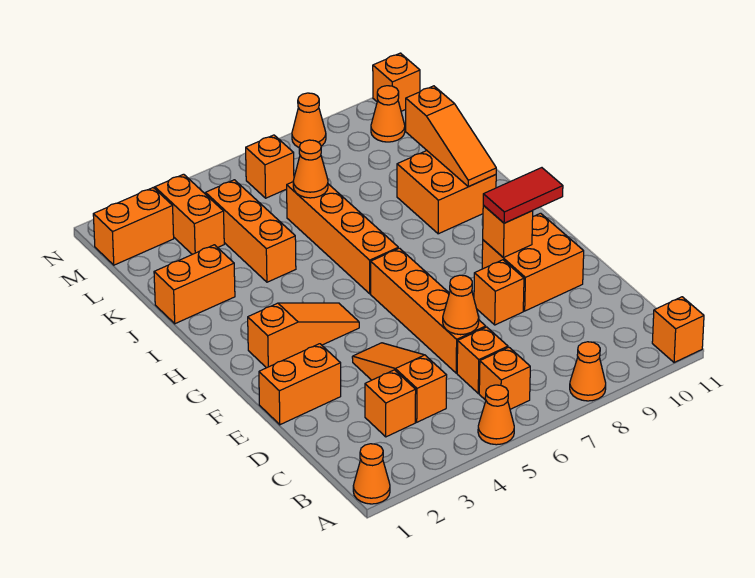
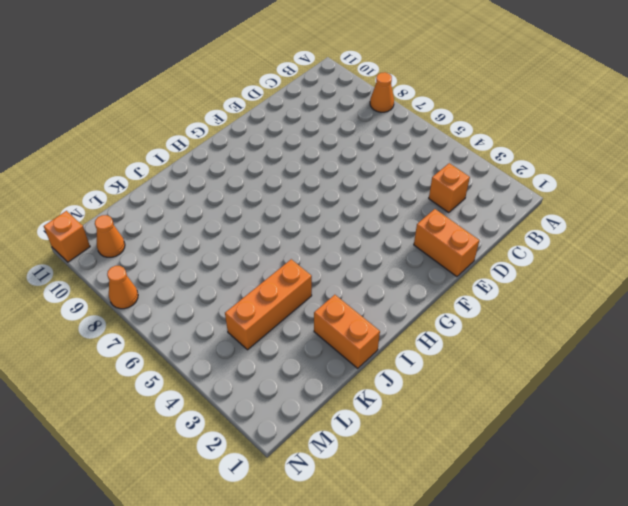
none -> orange cone A1 level 1
none -> orange cone A5 level 1
none -> orange brick A11 level 1

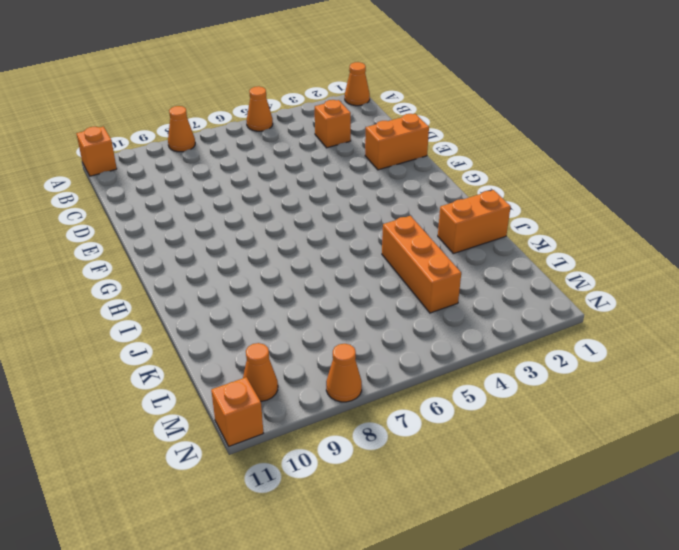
none -> orange brick B6 level 1
none -> orange slope C4:E4 level 1 top C
none -> orange brick C6 level 1

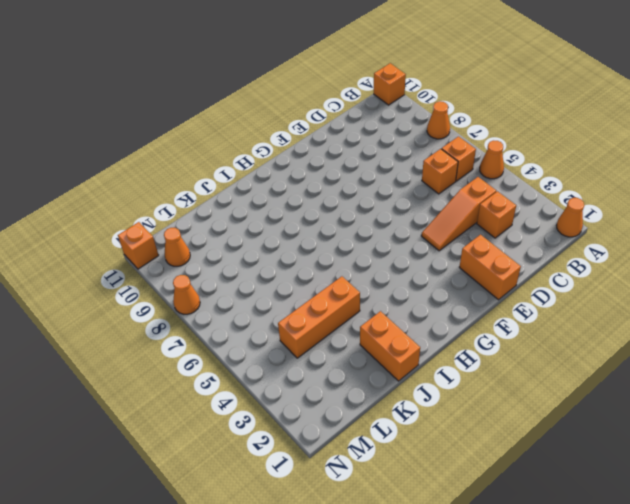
none -> orange brick D6:G6 level 1
none -> orange brick E8 level 1
none -> orange brick E9:F10 level 1

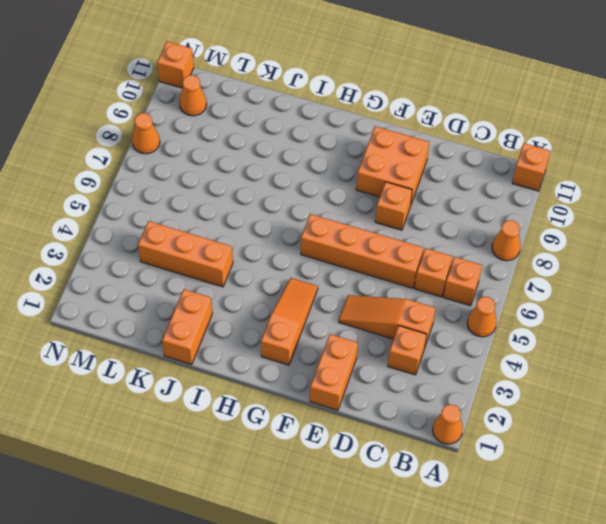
none -> orange brick H6:K6 level 1
none -> orange brick I9:J10 level 1
none -> orange brick L3:M3 level 1

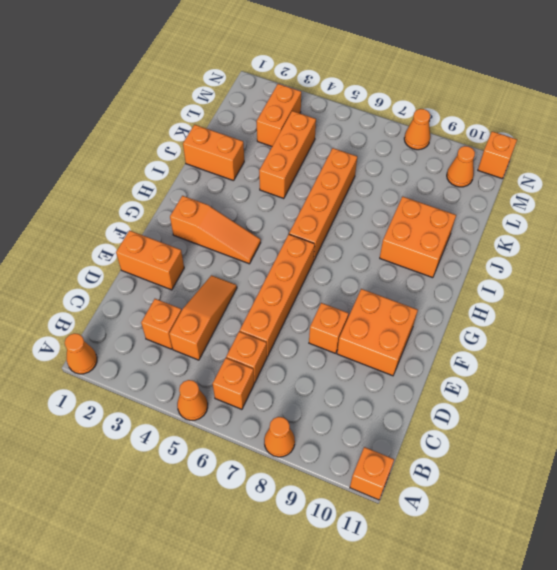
none -> orange brick M1:M2 level 1
none -> orange brick M6 level 1
none -> orange cone D6 level 2

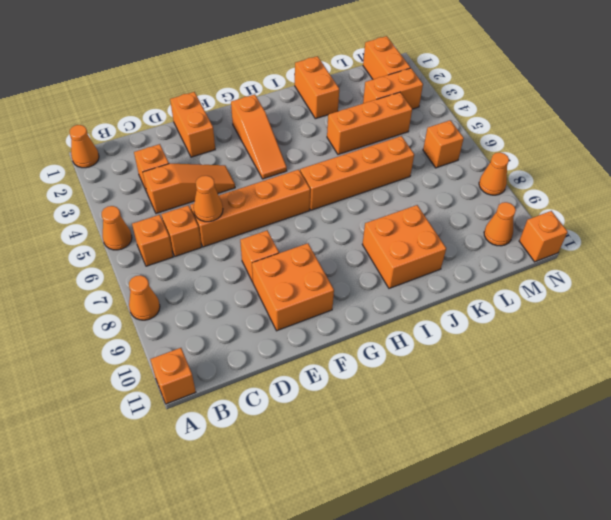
none -> orange brick F9 level 2
none -> orange slope I10:K10 level 2 top K
none -> orange cone K6 level 2

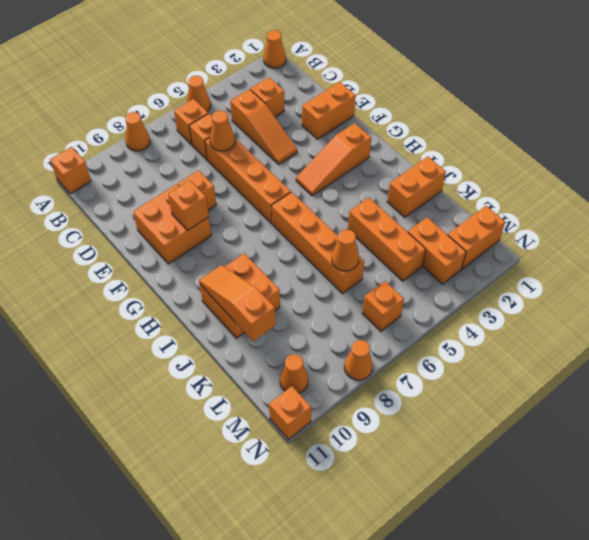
none -> red tile F9:F10 level 3

